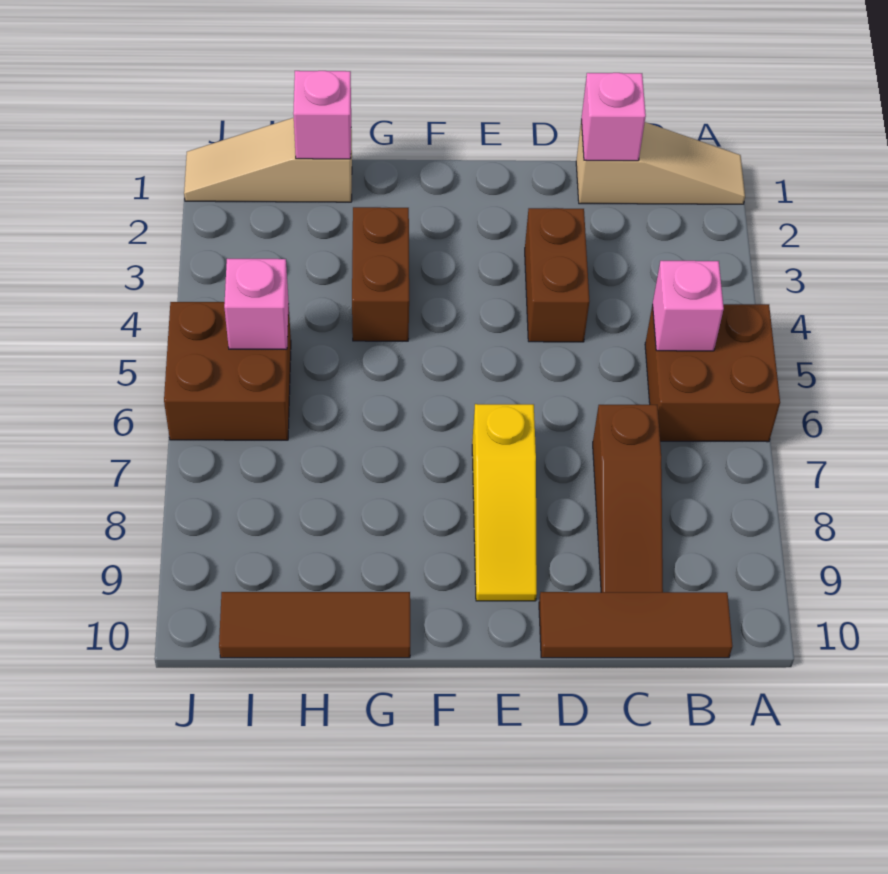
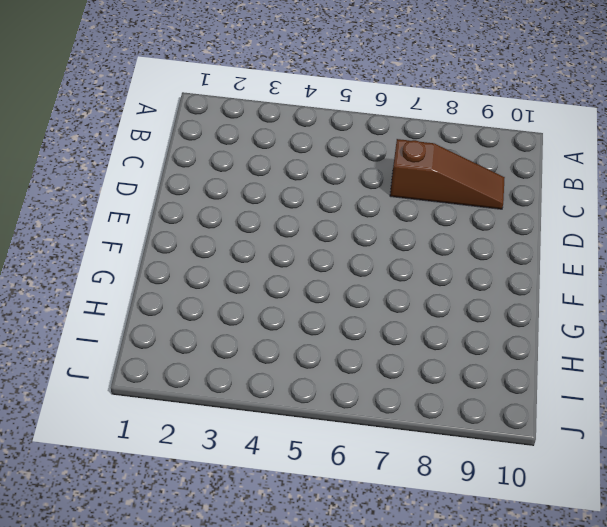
none -> tan slope A1:C1 level 1 top C
none -> brown brick A5:B6 level 1
none -> brown tile B10:D10 level 1

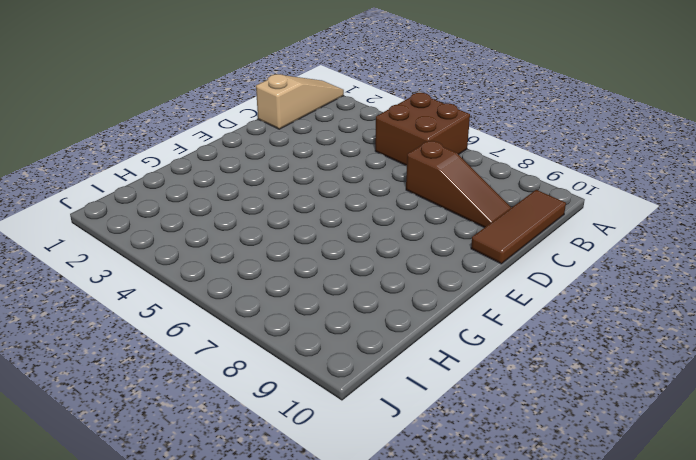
none -> brown brick D3:D4 level 1
none -> yellow slope E7:E9 level 1 top 7
none -> brown brick G3:G4 level 1

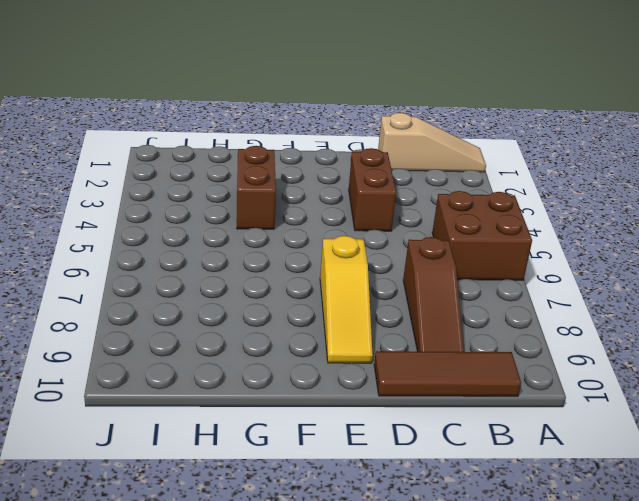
none -> brown tile G10:I10 level 1
none -> tan slope H1:J1 level 1 top H
none -> brown brick I5:J6 level 1

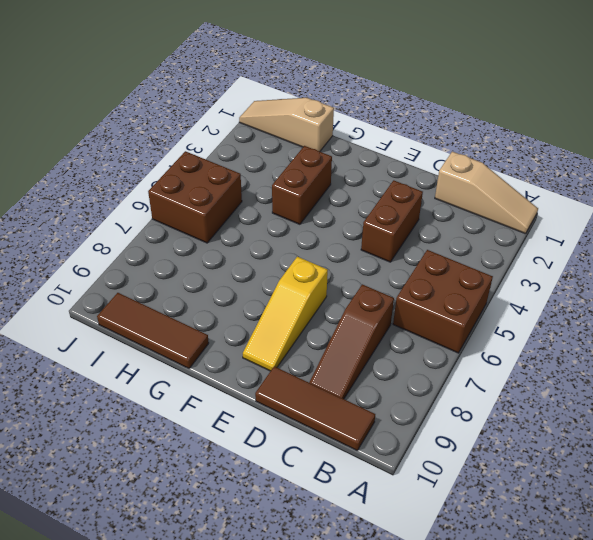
none -> pink brick B5 level 2
none -> pink brick C1 level 2
none -> pink brick H1 level 2

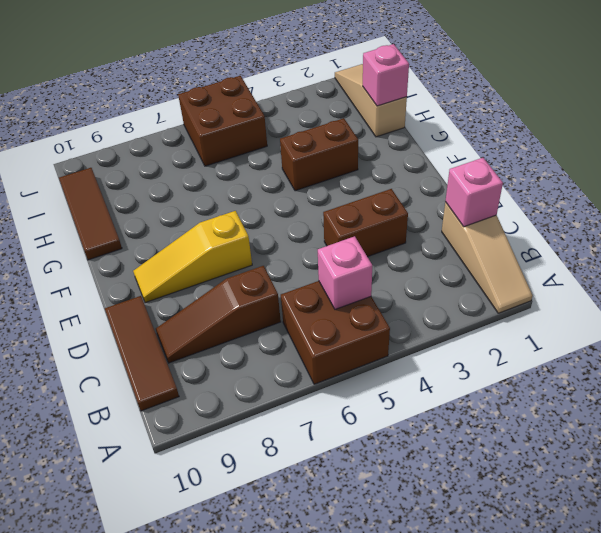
none -> pink brick I5 level 2

